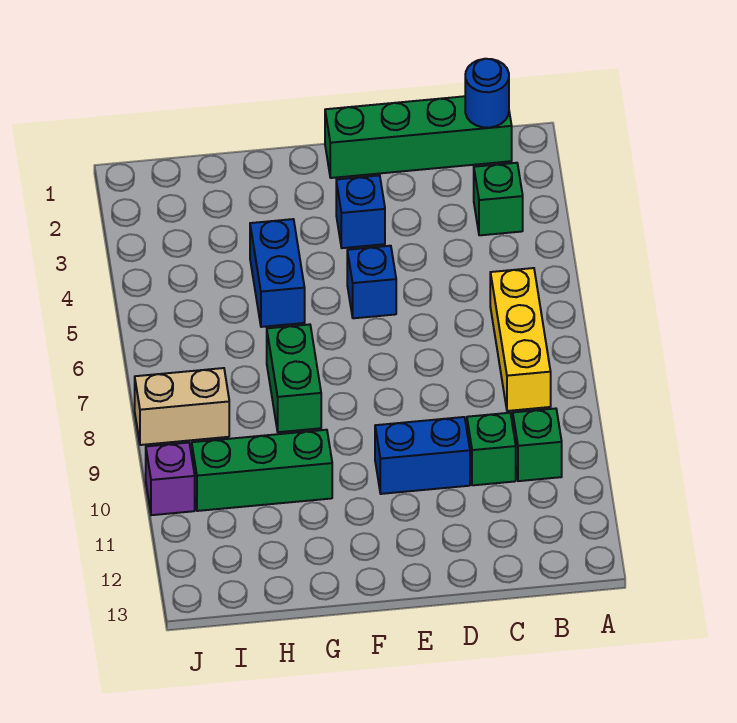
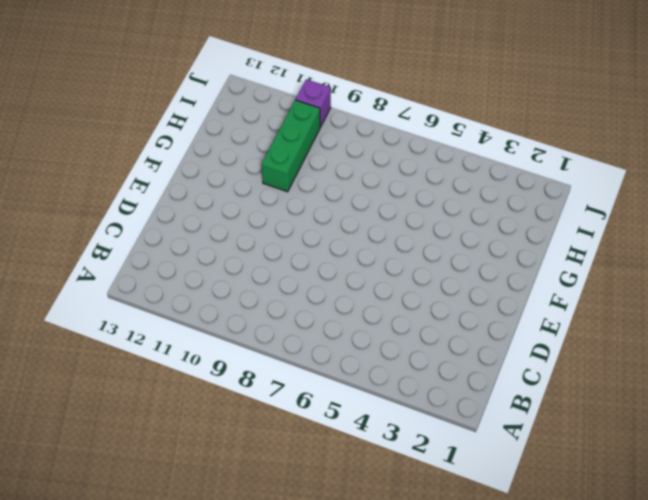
none -> green brick B1:E1 level 1
none -> green brick B3 level 1
none -> yellow brick B6:B8 level 1

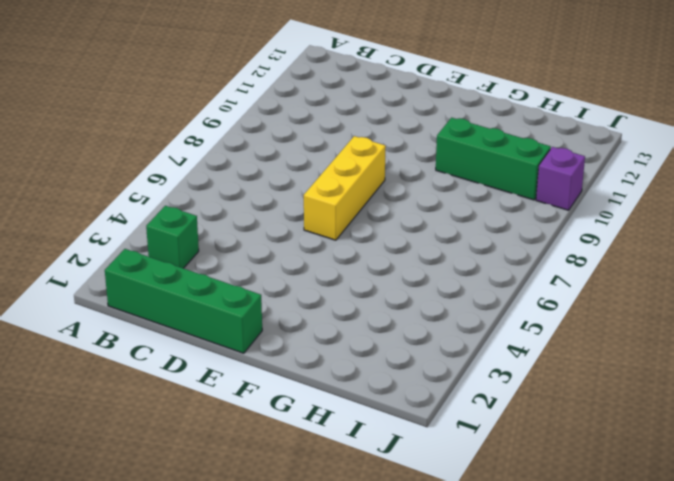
yellow brick E6:E8 level 1 -> yellow brick B6:B8 level 1
none -> green brick B10 level 1
none -> green brick C10 level 1
none -> blue brick D10:E10 level 1

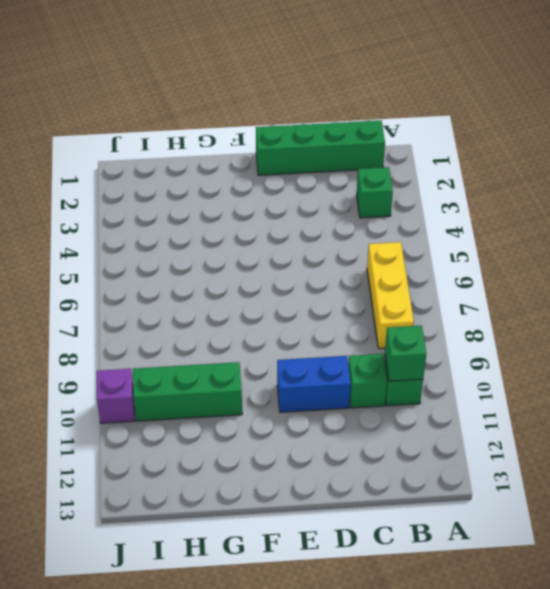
green brick B10 level 2 -> none
none -> blue brick E3 level 1
none -> blue brick E5 level 1
none -> blue brick G4:G5 level 1

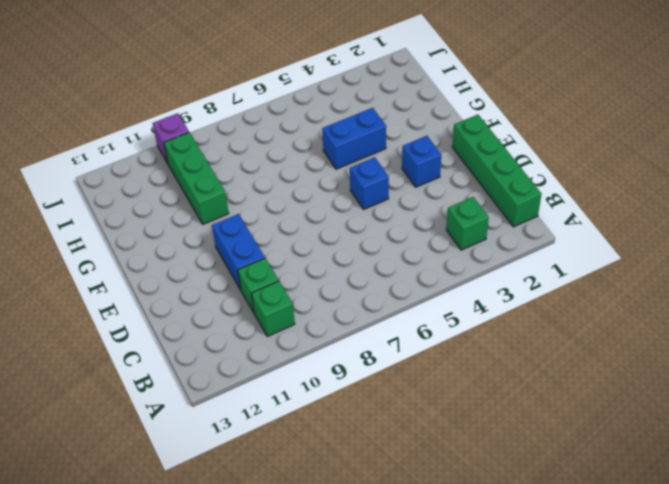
none -> yellow brick B6:B8 level 1
none -> green brick G7:G8 level 1
none -> tan brick I8:J8 level 1

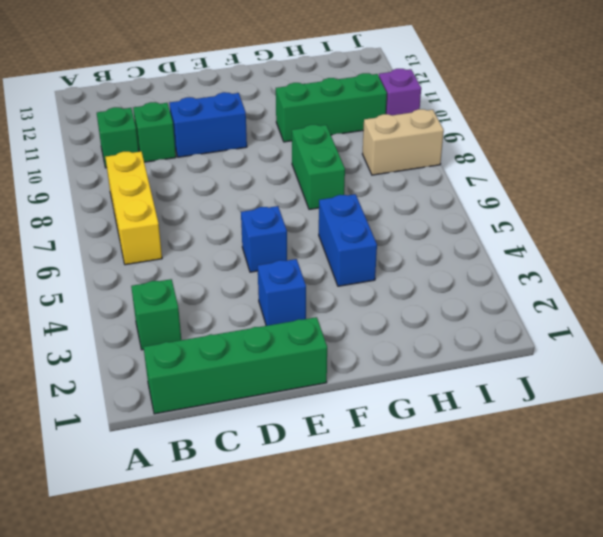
none -> blue round brick B1 level 2

